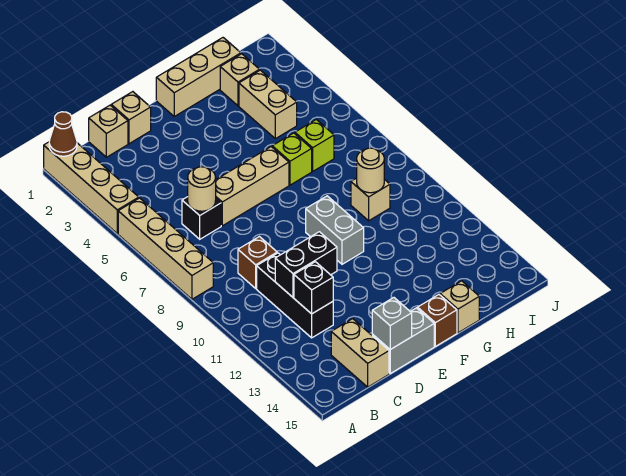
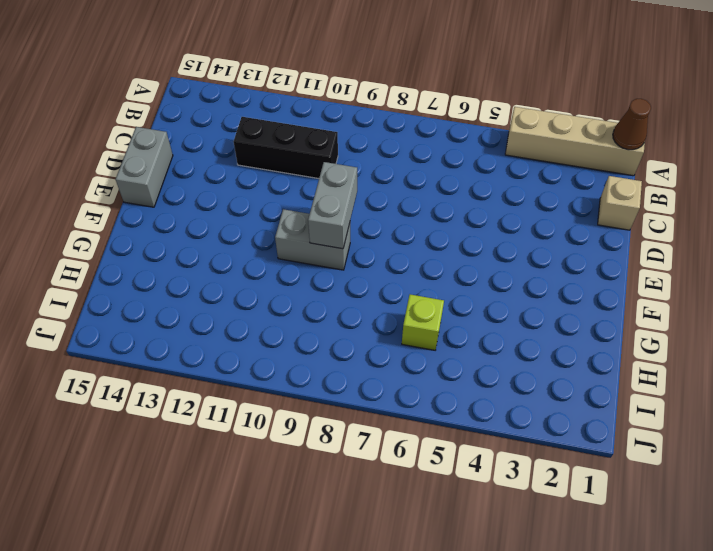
grey brick E9:F9 level 2 -> none
none -> tan brick A5:A8 level 1
none -> black brick C6 level 1
none -> brown brick C9 level 1

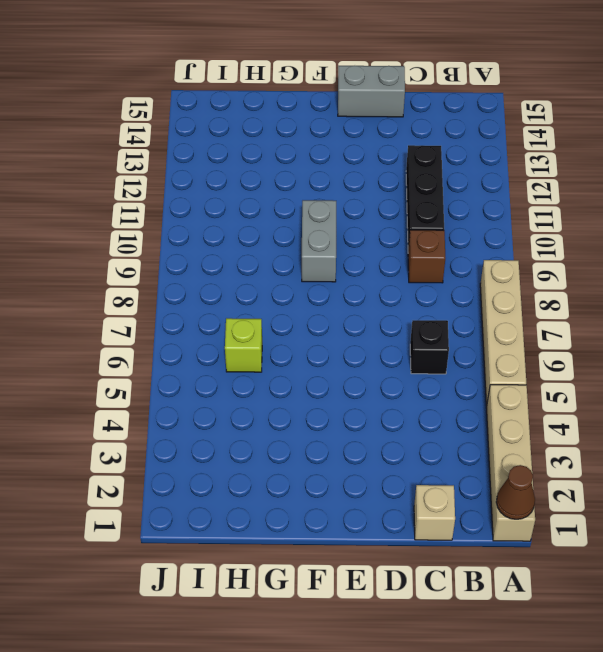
none -> tan brick C14:C15 level 1
none -> tan brick D1 level 1
none -> tan brick D6:F6 level 1

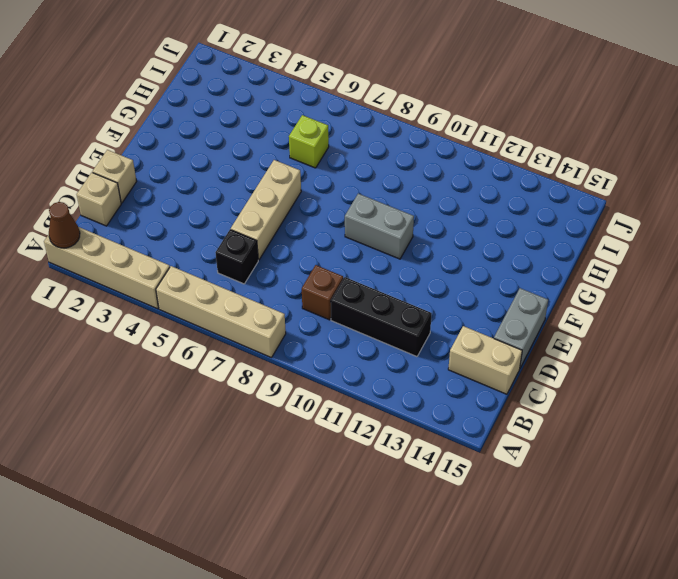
none -> tan brick F1:H1 level 1
none -> brown brick F15 level 1
none -> lime brick G6 level 1

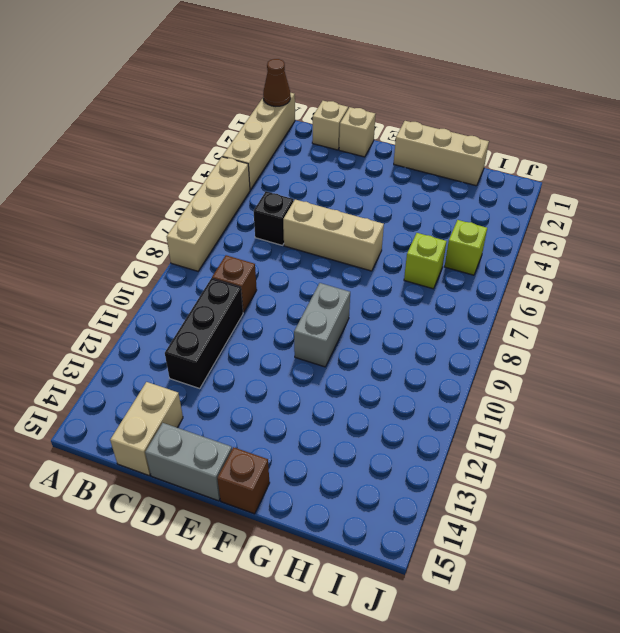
lime brick I5 level 1 -> lime brick G6 level 1
none -> tan brick G15 level 1
none -> tan brick H2 level 1
none -> tan brick H3:H4 level 1

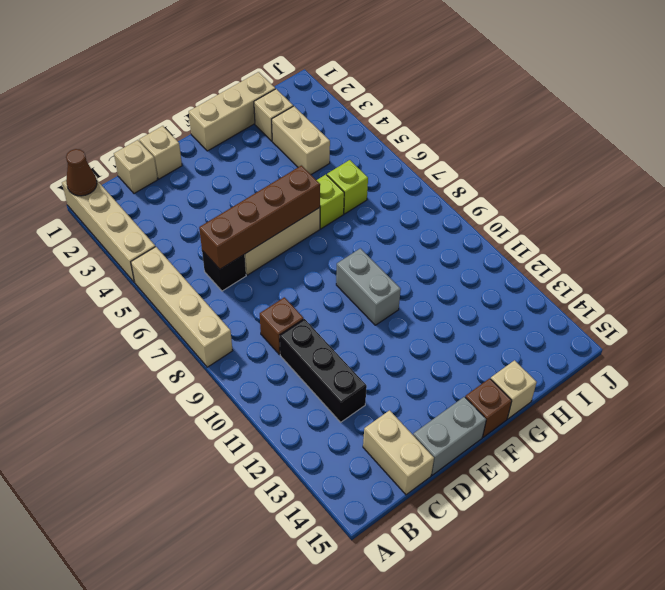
brown brick C6:F6 level 2 -> tan round brick C6 level 2
none -> tan brick H9 level 1
none -> black brick C11:D11 level 2
none -> black brick C12 level 2

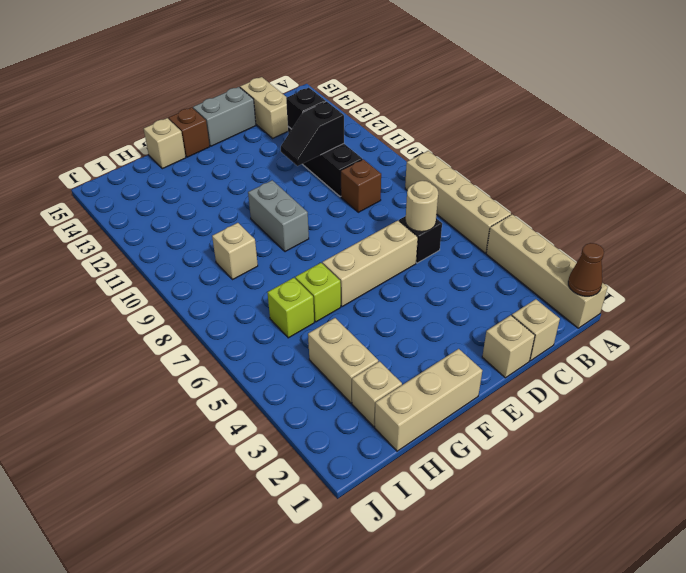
black slope C11:D11 level 2 top C -> black brick C11:D11 level 2
none -> grey brick D15 level 2
none -> tan round brick H9 level 2

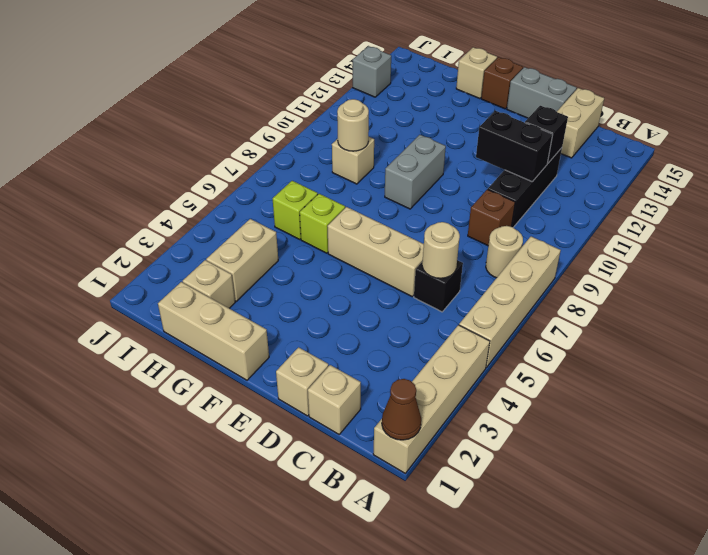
tan round brick B8 level 1 -> none
grey brick J13 level 1 -> grey brick D15 level 2

